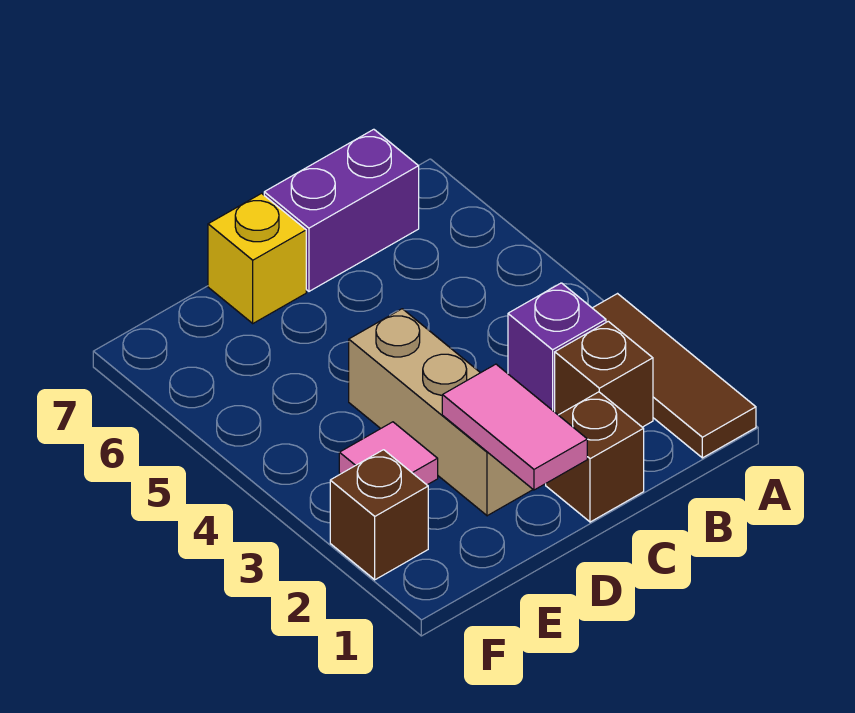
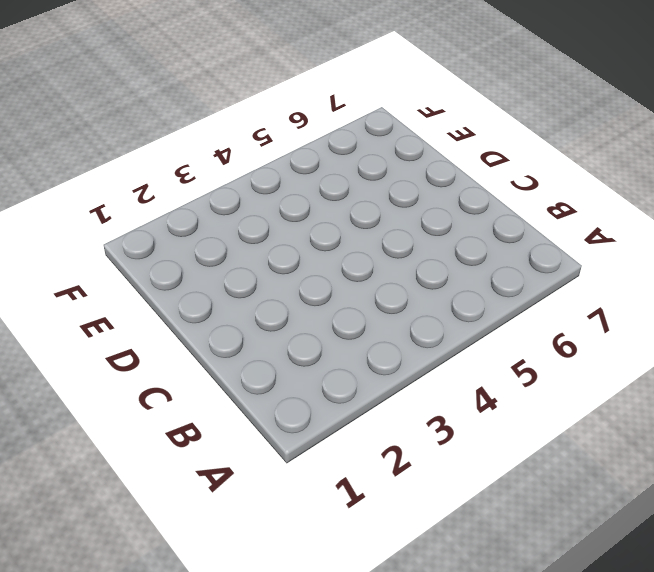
none -> brown tile A1:A3 level 1
none -> brown brick B2 level 1

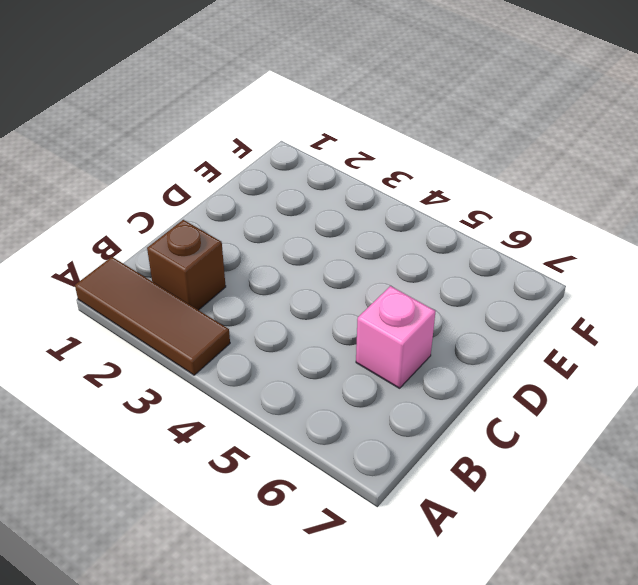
pink brick C6 level 1 -> none
none -> purple brick B3 level 1
none -> purple brick B7:C7 level 1

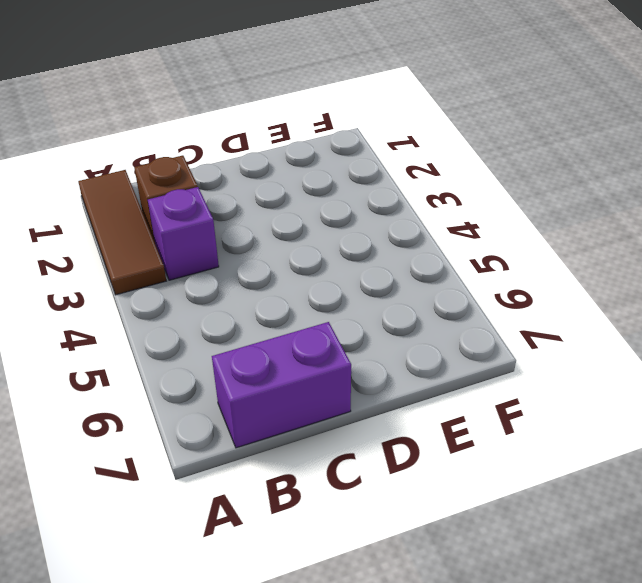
none -> brown brick C1 level 1
none -> tan brick D2:D4 level 1

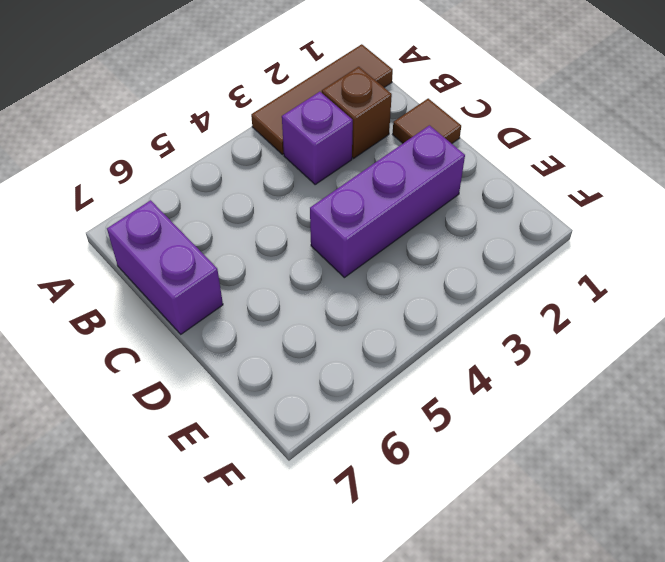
brown tile C1 level 1 -> brown brick C1 level 1
purple brick D2:D4 level 1 -> tan brick D2:D4 level 1
none -> yellow brick D7 level 1
none -> pink tile E3 level 1

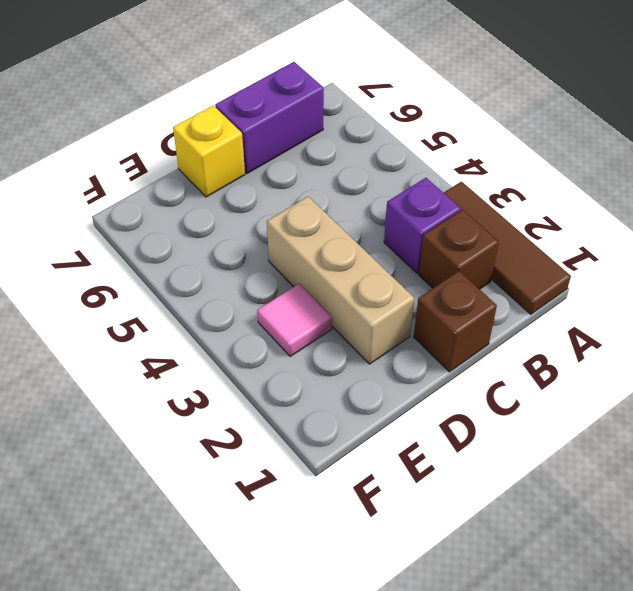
none -> brown brick F2 level 1
none -> pink tile D1:D2 level 2

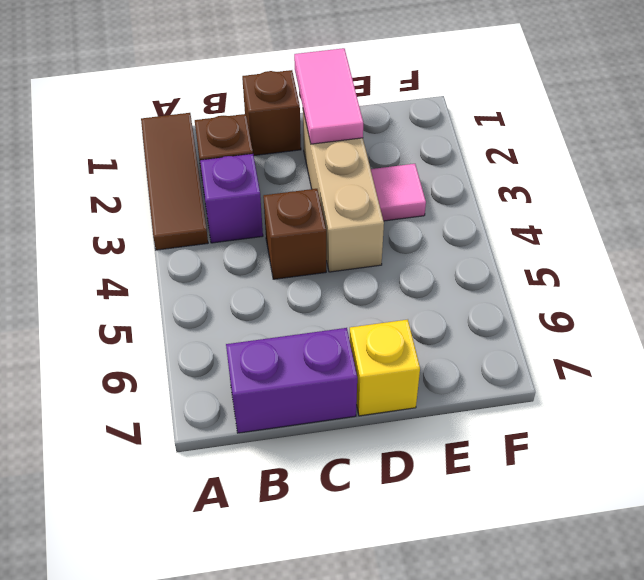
brown brick C4 level 1 -> brown brick F2 level 1

